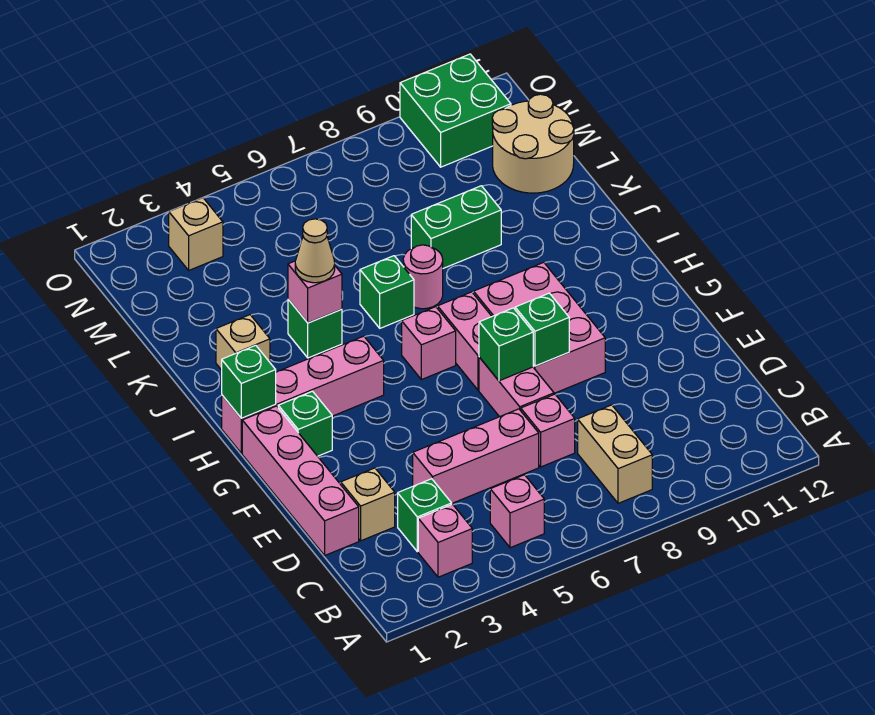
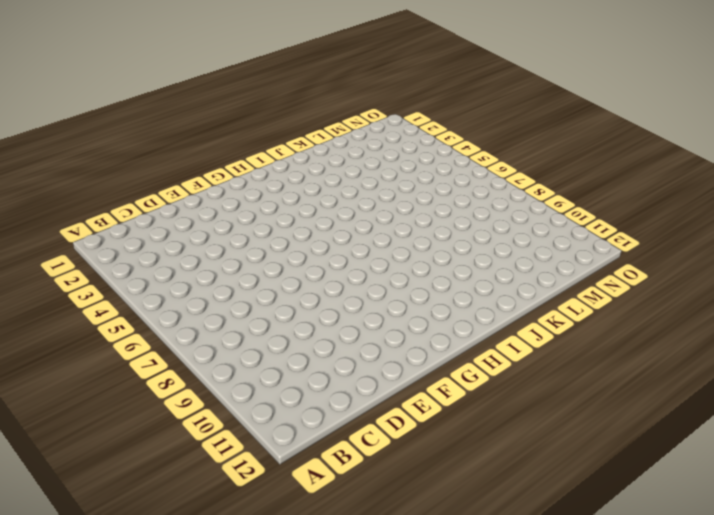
none -> pink brick B3 level 1
none -> pink brick B5 level 1
none -> tan brick B8:C8 level 1

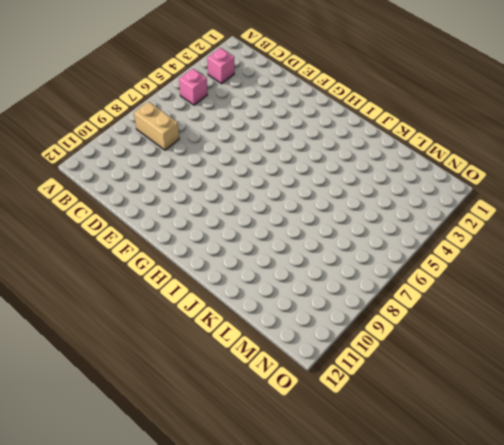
none -> green brick C3 level 1
none -> pink brick D1:G1 level 1
none -> tan brick D2 level 1

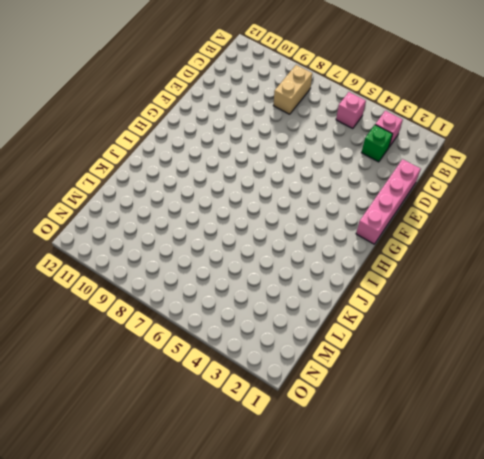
none -> tan brick D2 level 1
none -> pink brick D4:D6 level 1
none -> pink brick D7 level 1

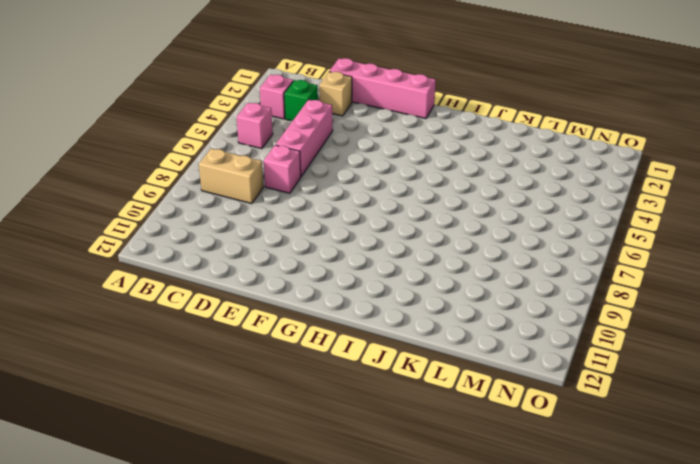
none -> pink brick E7:F7 level 1
none -> pink brick F8:H9 level 1
none -> green brick G2 level 1

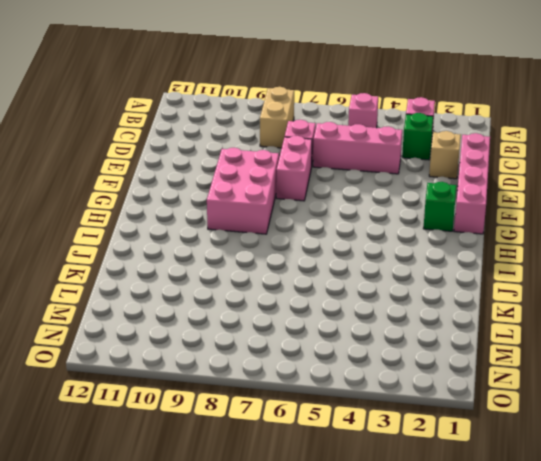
none -> pink brick G7:H7 level 1
none -> pink brick H1:H4 level 1
none -> pink brick H6 level 1

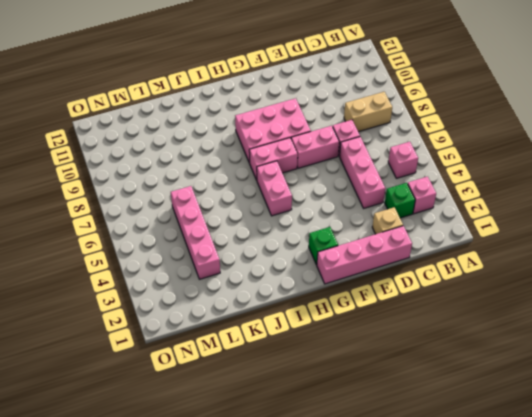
pink brick H5:H6 level 1 -> pink brick H6 level 1
pink brick L3:L6 level 1 -> pink brick H1:H4 level 1
none -> tan brick J2 level 1
none -> green brick J4 level 1
none -> green brick J6 level 1

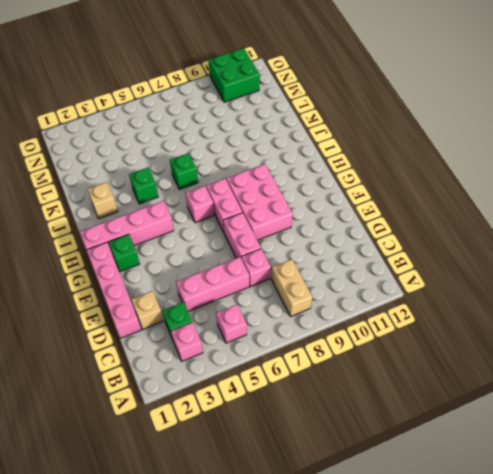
none -> pink round brick J7 level 1
none -> green brick K8:K9 level 1
none -> tan round brick L11:M12 level 1

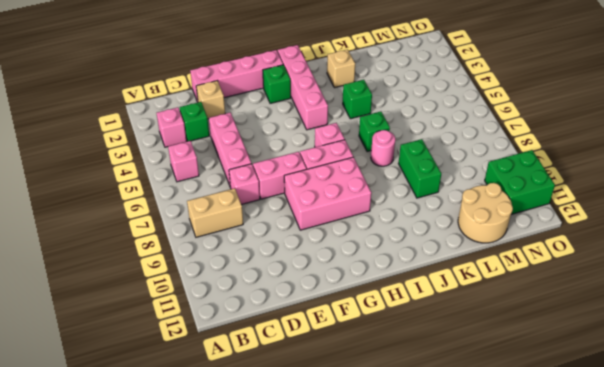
none -> tan brick N3 level 1
none -> green brick F7 level 2
none -> green brick F8 level 2

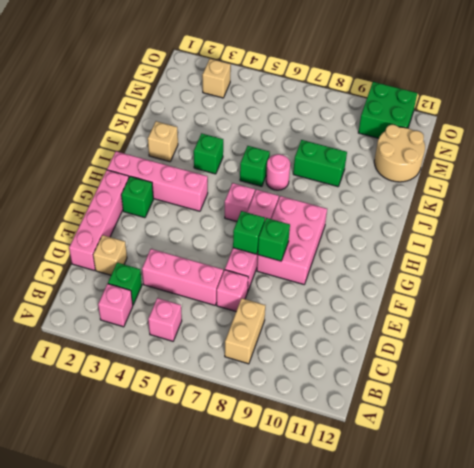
none -> green brick H1 level 2
none -> pink brick J4 level 2
none -> tan cone J4 level 3

